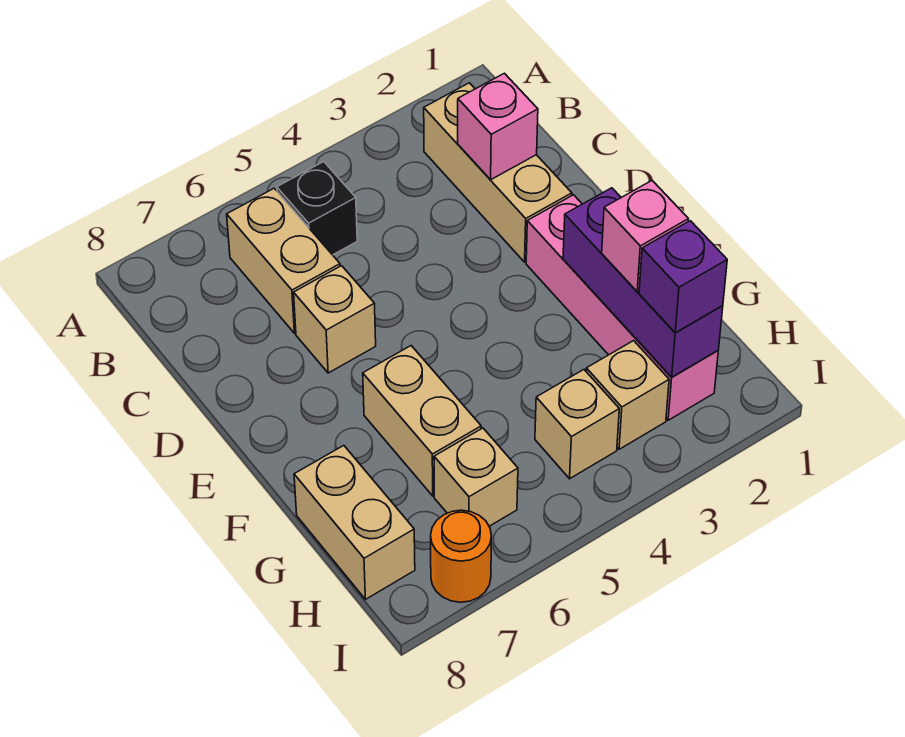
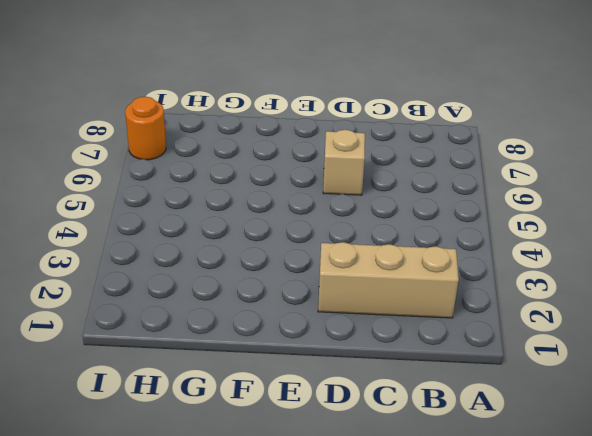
none -> black brick B5 level 1
none -> tan brick B6:C6 level 1
none -> pink brick E2:H2 level 1

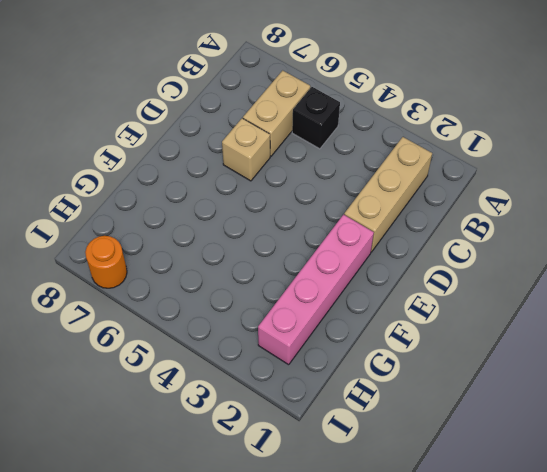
none -> tan brick F6:G6 level 1
none -> tan brick G8:H8 level 1
none -> tan brick H3 level 1

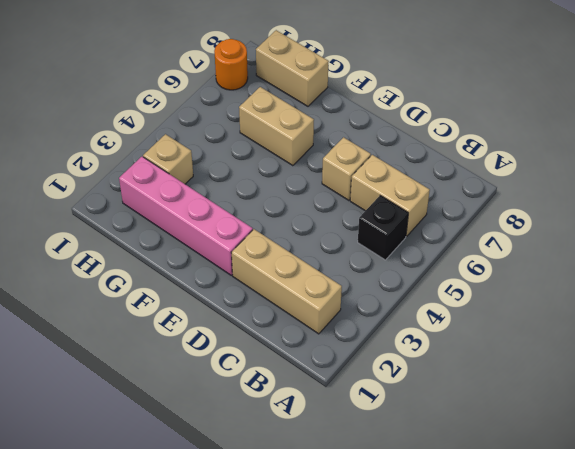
none -> tan brick H4 level 1
none -> tan brick H6 level 1
none -> pink brick C2 level 2

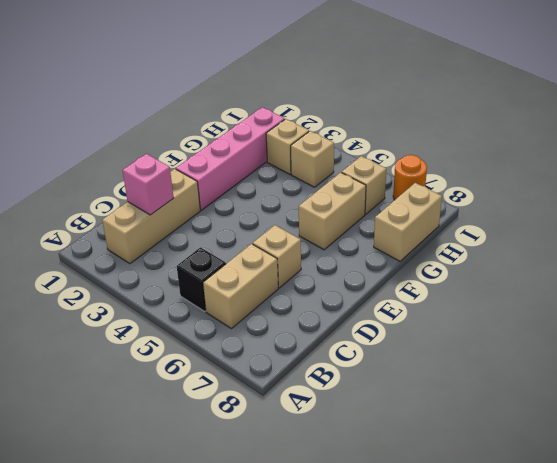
none -> purple brick F2:H2 level 2
none -> pink brick G2 level 3
none -> purple brick H2 level 3

